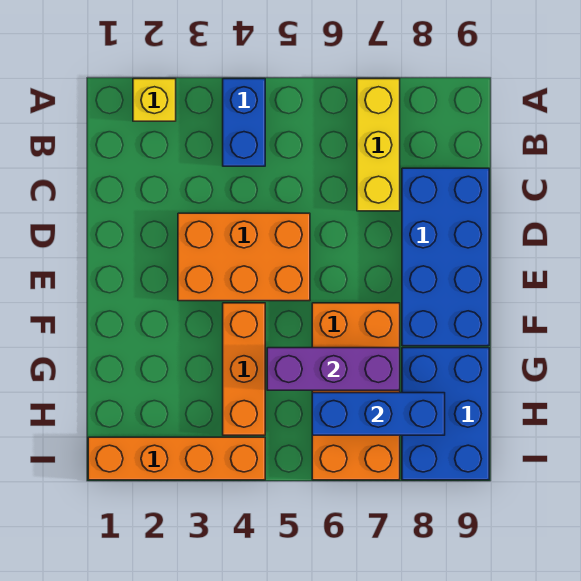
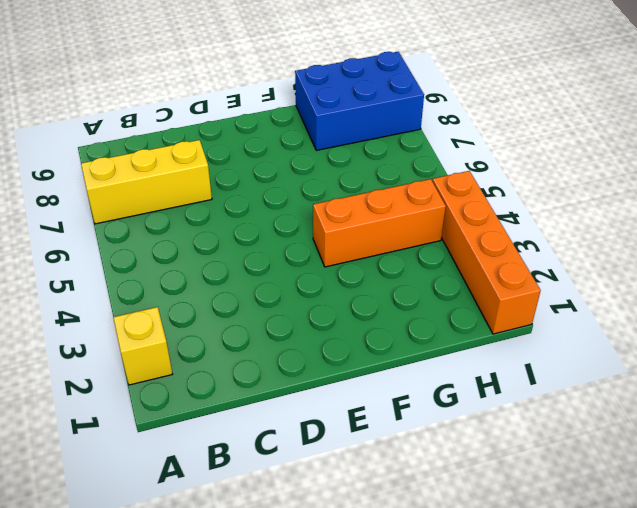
none -> blue brick A4:B4 level 1
none -> blue brick C8:F9 level 1

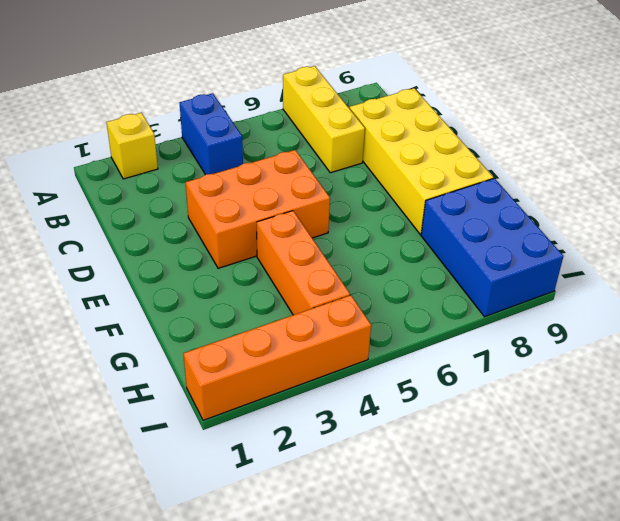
yellow brick C8:F9 level 1 -> blue brick C8:F9 level 1
none -> orange brick F6:I7 level 1
none -> purple brick G5:G7 level 2

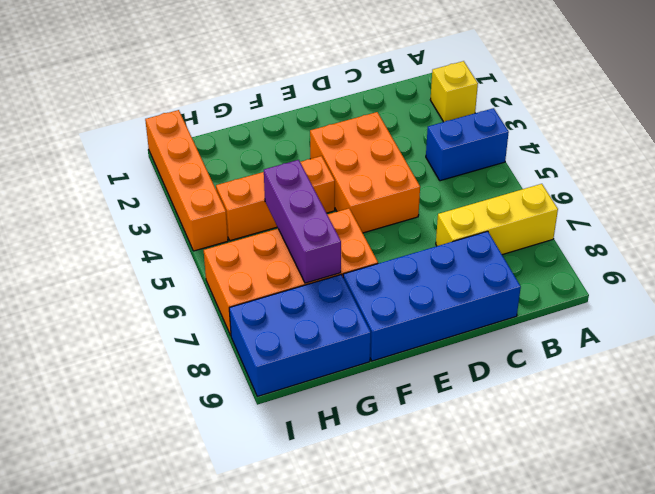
none -> blue brick H6:H8 level 2

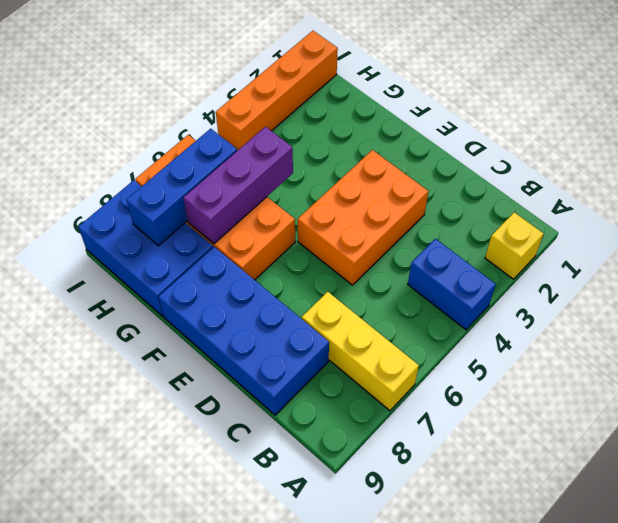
none -> orange brick F4:H4 level 1

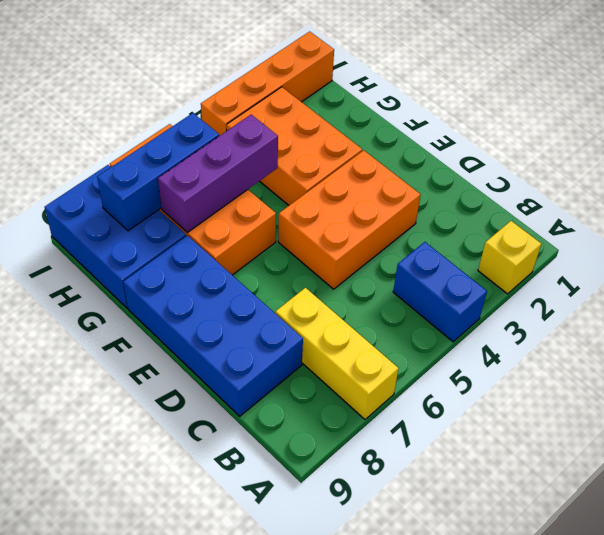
orange brick F3:H4 level 1 -> orange brick F4:H4 level 1

